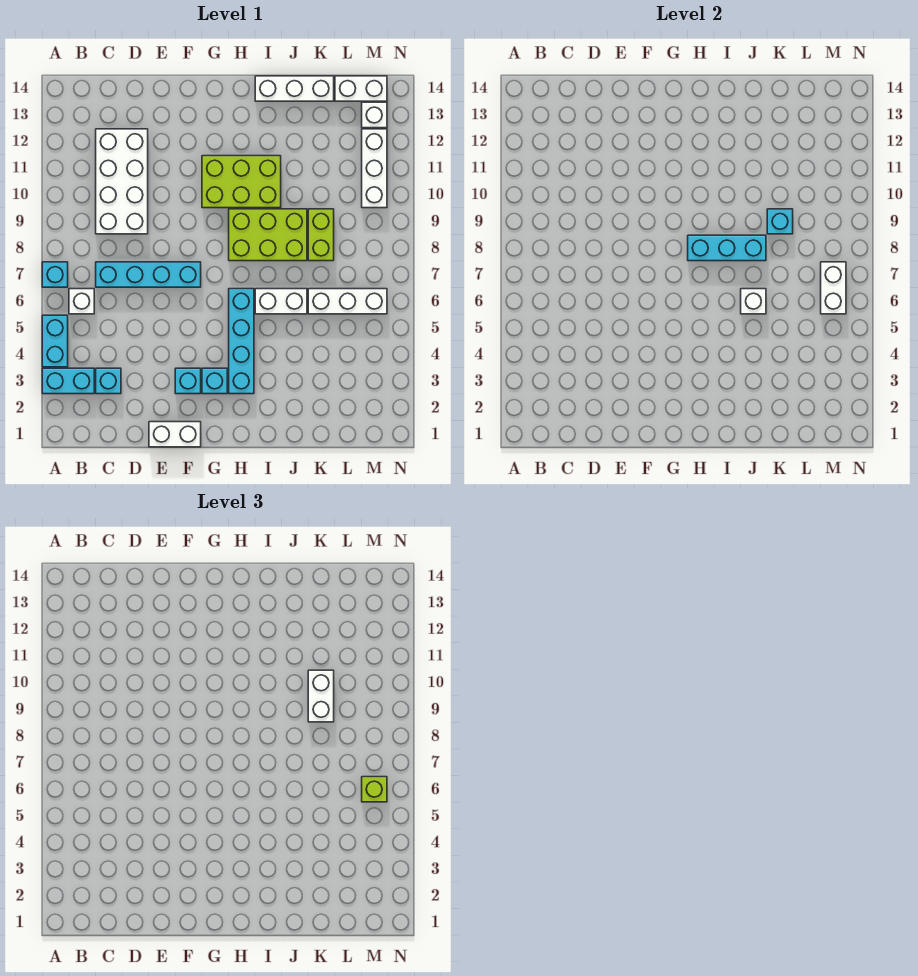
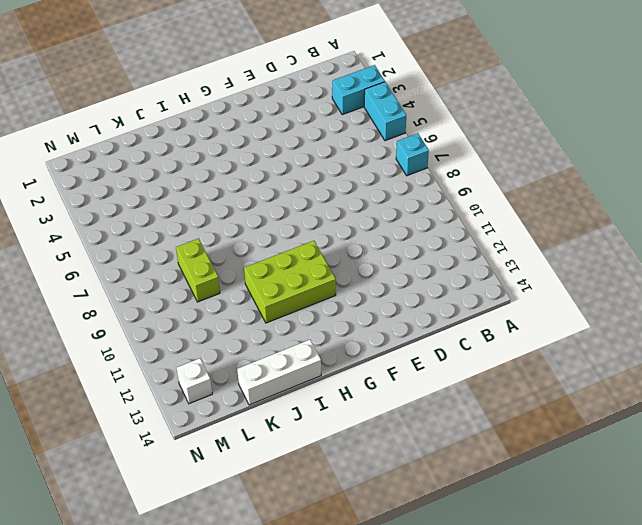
none -> white brick B6 level 1
none -> cyan brick C3 level 1
none -> cyan brick C7:F7 level 1

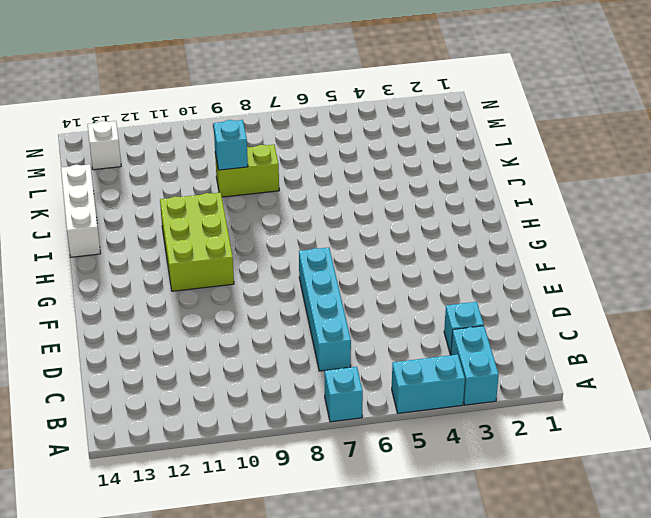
none -> white brick B6 level 1
none -> white brick C9:D12 level 1
none -> white brick E1:F1 level 1

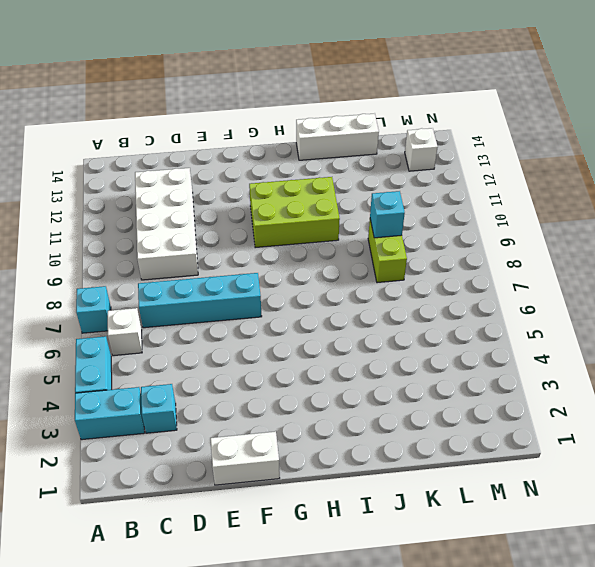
none -> cyan brick F3 level 1
none -> cyan brick G3 level 1
none -> cyan brick H3:H6 level 1

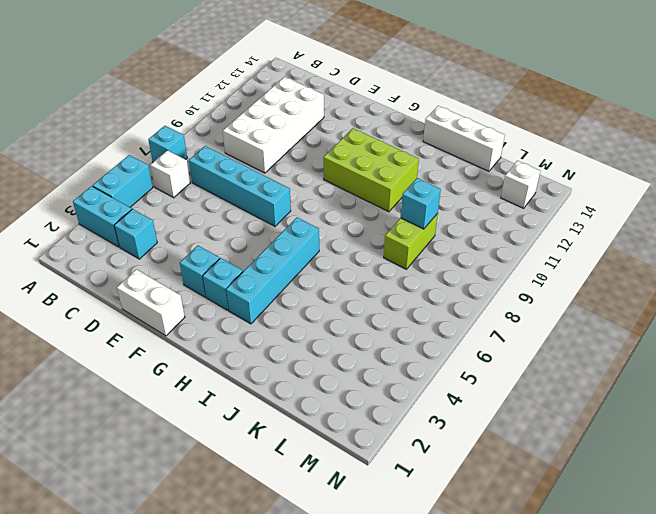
none -> lime brick H8:J9 level 1
none -> white brick I6:J6 level 1
none -> white brick K6:M6 level 1

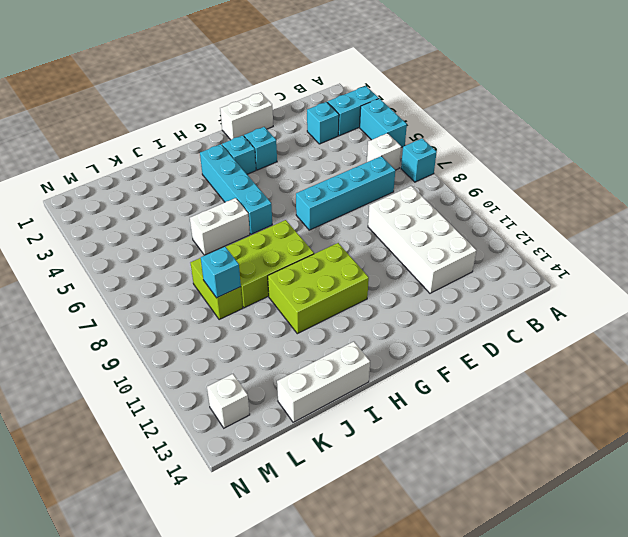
none -> white brick K6:M6 level 1
none -> white brick L14:M14 level 1
none -> white brick M10:M12 level 1

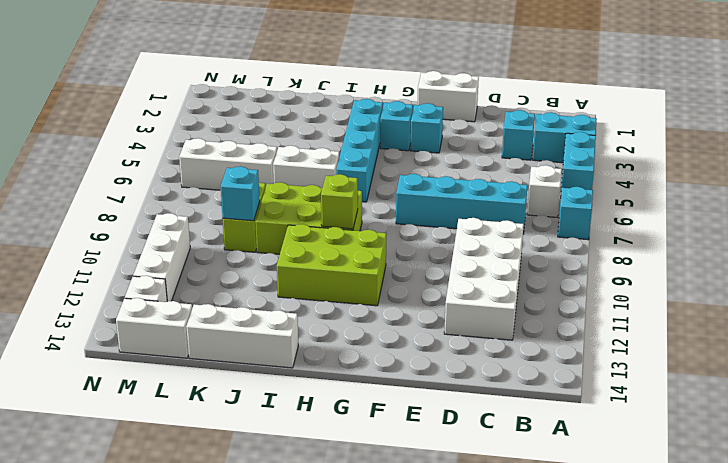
lime brick H9 level 2 -> lime brick M6 level 3
none -> cyan brick H8:J8 level 2
none -> white brick J6 level 2
none -> white brick M6:M7 level 2

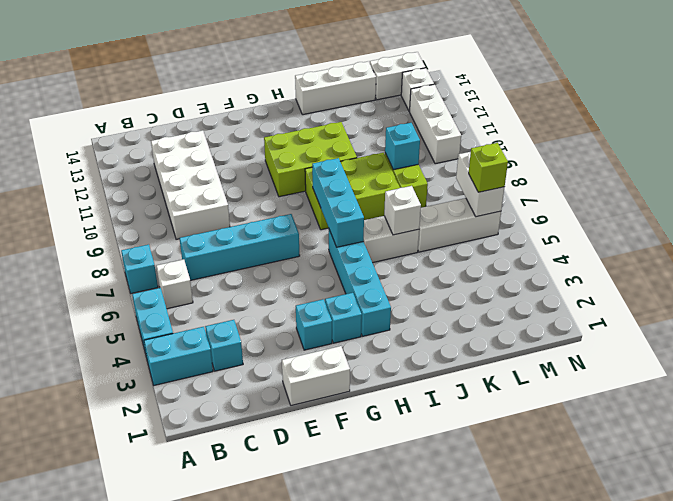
cyan brick H6:H8 level 2 -> cyan brick H8:J8 level 2
none -> white brick K9:K10 level 3

